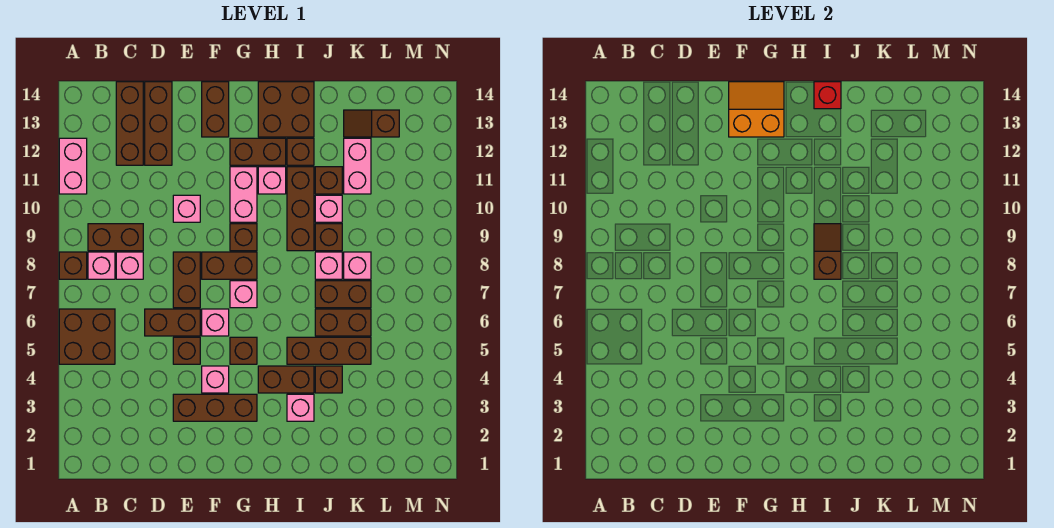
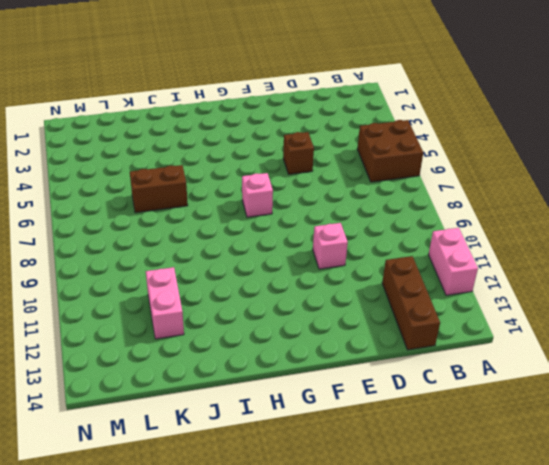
none -> brown brick A8 level 1
none -> pink brick B8 level 1
none -> brown brick B9:C9 level 1
none -> pink brick C8 level 1

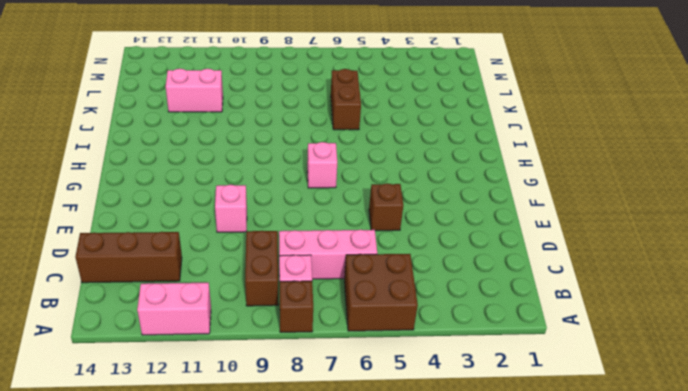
pink brick C6:C8 level 1 -> pink brick C8 level 1
none -> brown brick D6:E6 level 1
none -> brown brick D12:D14 level 1
none -> brown brick E3:G3 level 1
none -> brown brick E7:E8 level 1

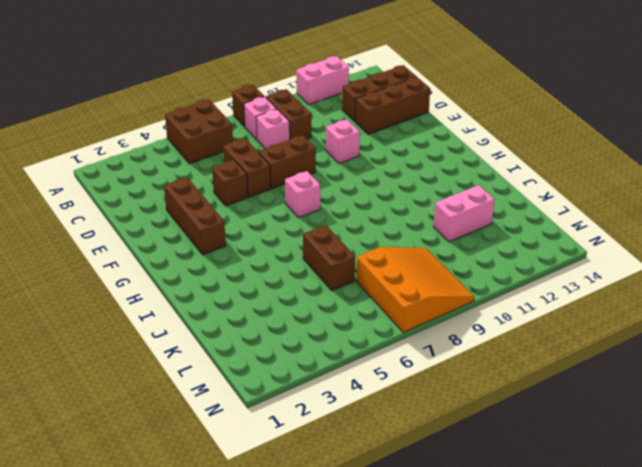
orange slope L7:N9 level 1 top 7 -> none
none -> pink brick F4 level 1
none -> pink brick F6 level 1
none -> brown brick F8:G8 level 1
none -> brown brick F13:F14 level 1

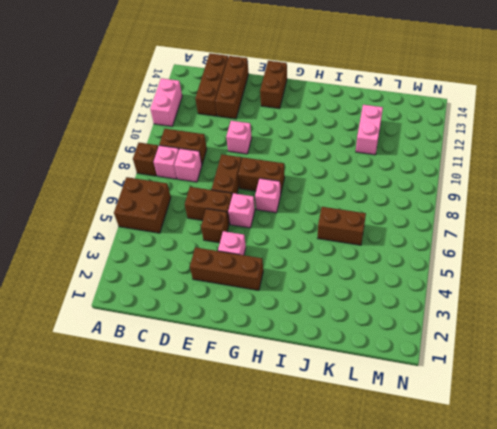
none -> brown brick G5 level 1
none -> brown brick G9 level 1
none -> pink brick G10:G11 level 1
none -> brown brick G12:H12 level 1

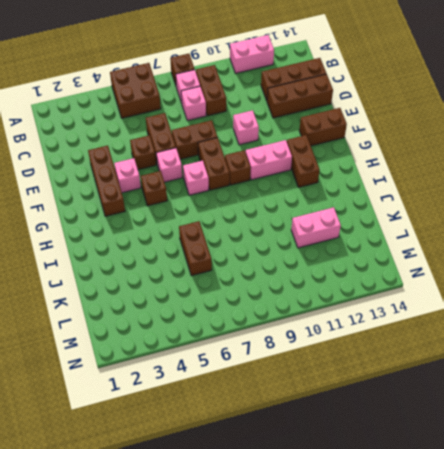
none -> brown brick H4:I4 level 1
none -> pink brick H11 level 1
none -> brown brick H13:I14 level 1
none -> pink brick I3 level 1

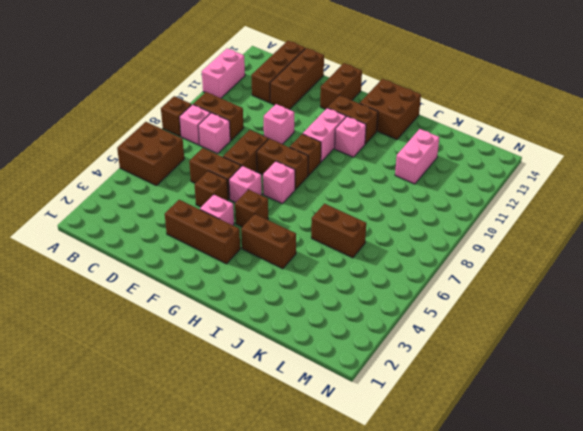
none -> pink brick I3 level 1
none -> brown brick I5:K5 level 1
none -> brown brick I9:I11 level 1
none -> brown brick I12 level 1

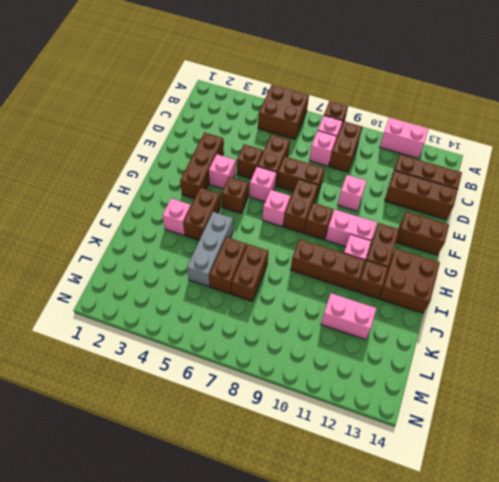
grey brick I5:K5 level 1 -> brown brick I5:K5 level 1
none -> brown brick J4 level 1
none -> pink brick J8 level 1
none -> brown brick J9 level 1
none -> pink brick J10 level 1

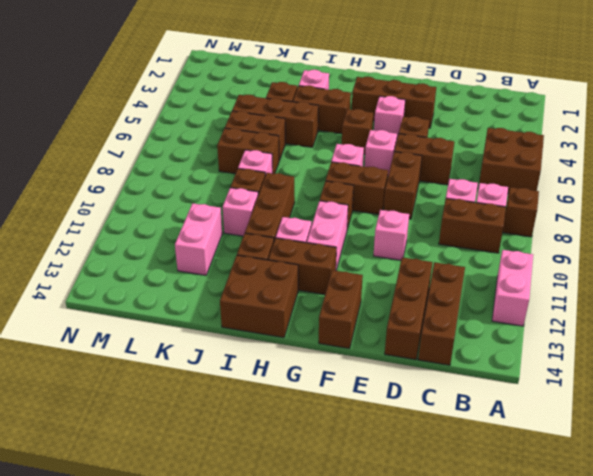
none -> brown brick J11 level 1
none -> pink brick K8 level 1
none -> brown slope K13:L13 level 1 top L
none -> orange slope F13:G14 level 2 top 13

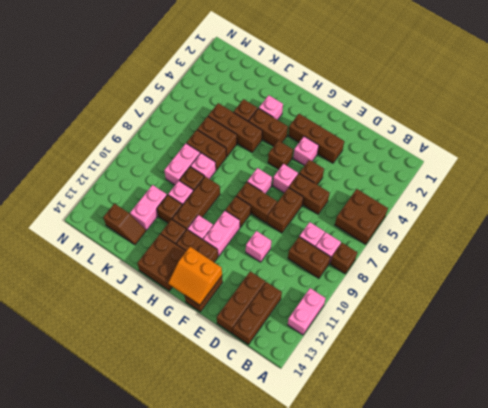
pink brick K8:K9 level 1 -> pink brick K8 level 1
none -> brown slope I8:I9 level 2 top 8
none -> red brick I14 level 2

